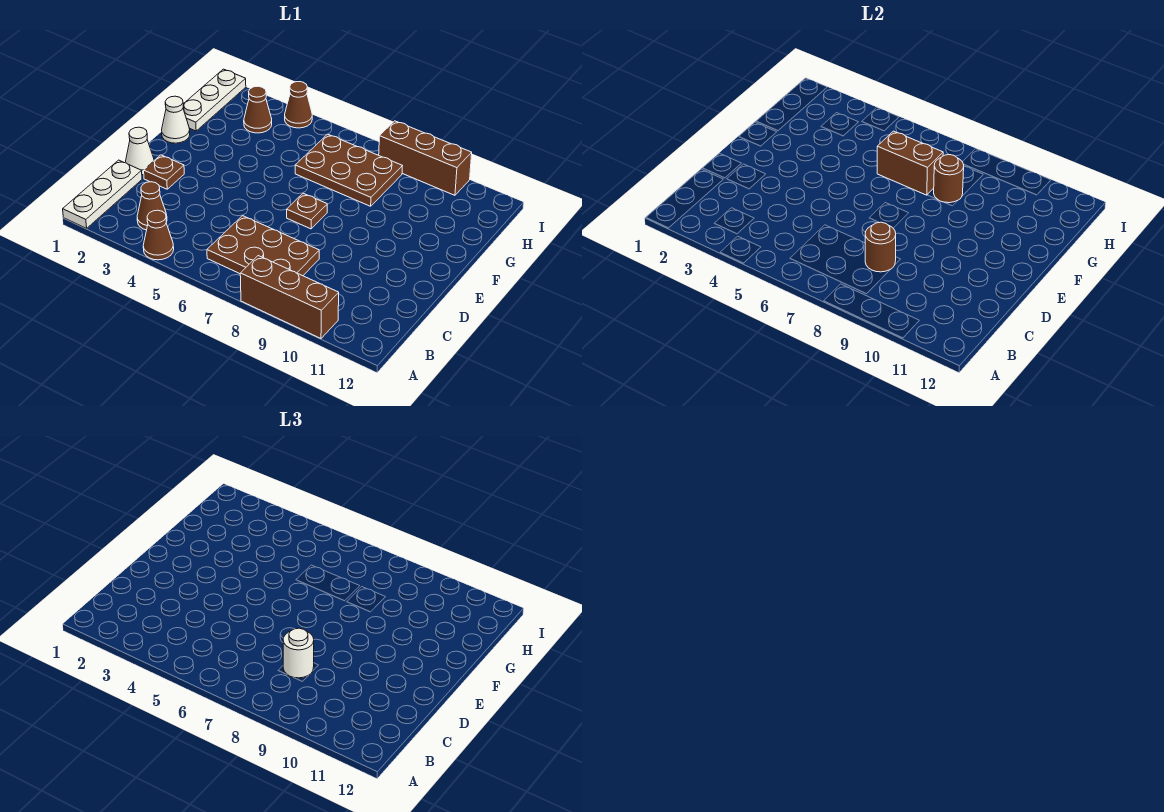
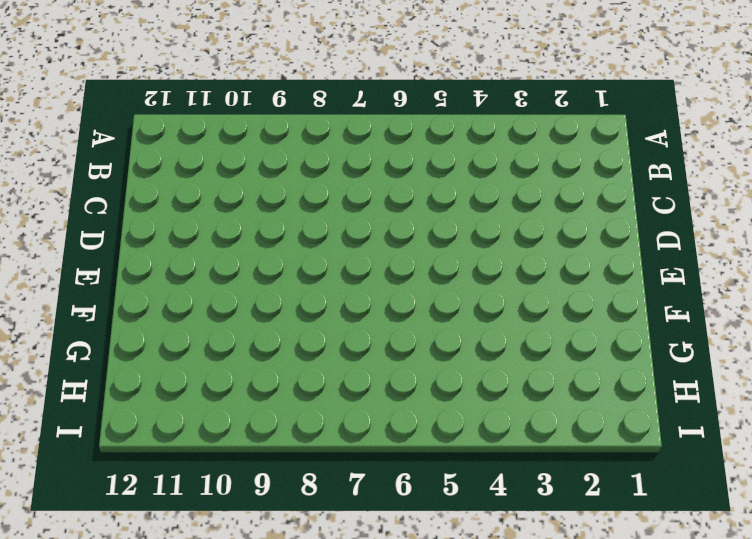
none -> white plate A1:C1 level 1
none -> brown cone A4 level 1
none -> brown brick A8:A10 level 1

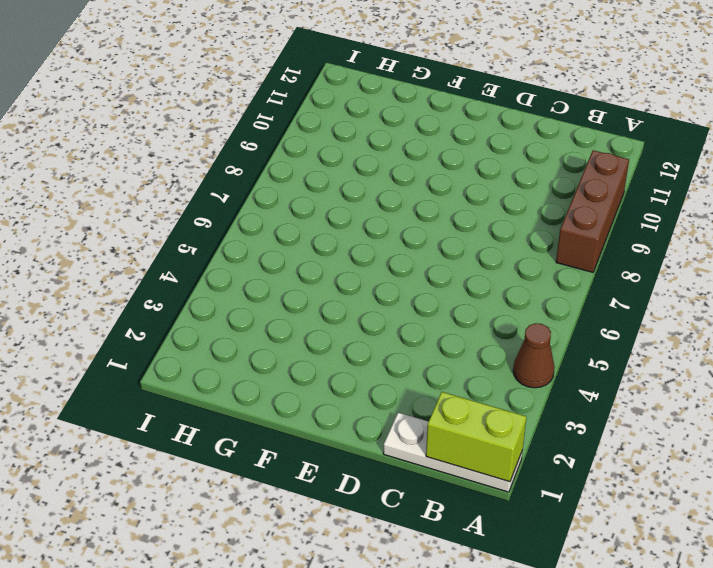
lime brick A1:B1 level 2 -> none
none -> brown cone B3 level 1
none -> brown plate B6:C8 level 1
none -> white cone D1 level 1

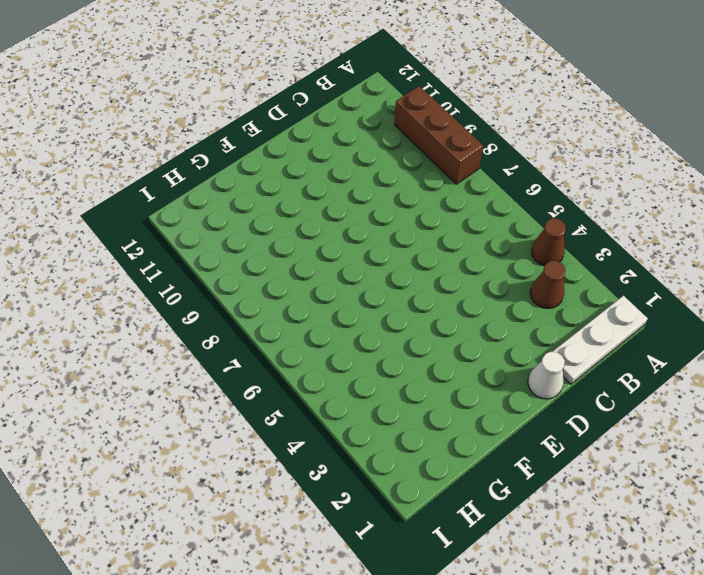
none -> brown plate B6:C8 level 1
none -> brown plate D2 level 1
none -> brown plate E7 level 1

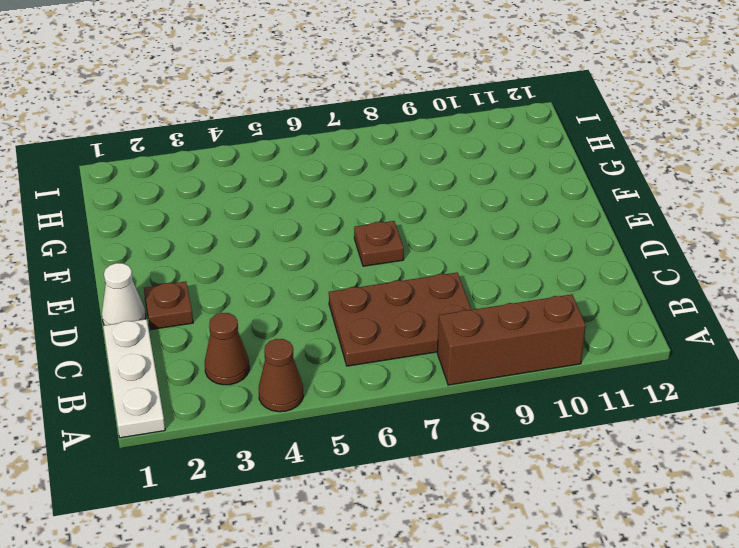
none -> white cone F1 level 1
none -> white plate G1:I1 level 1
none -> brown plate G6:H8 level 1

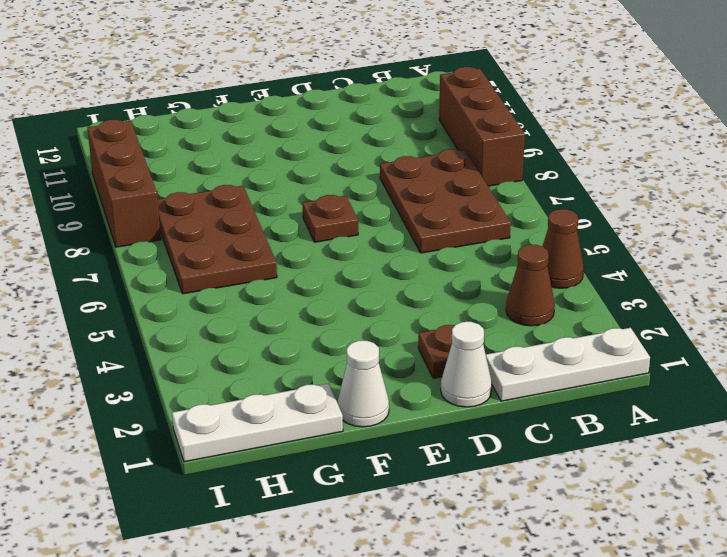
none -> brown cone H3 level 1
none -> brown cone I4 level 1
none -> brown round brick C8 level 2

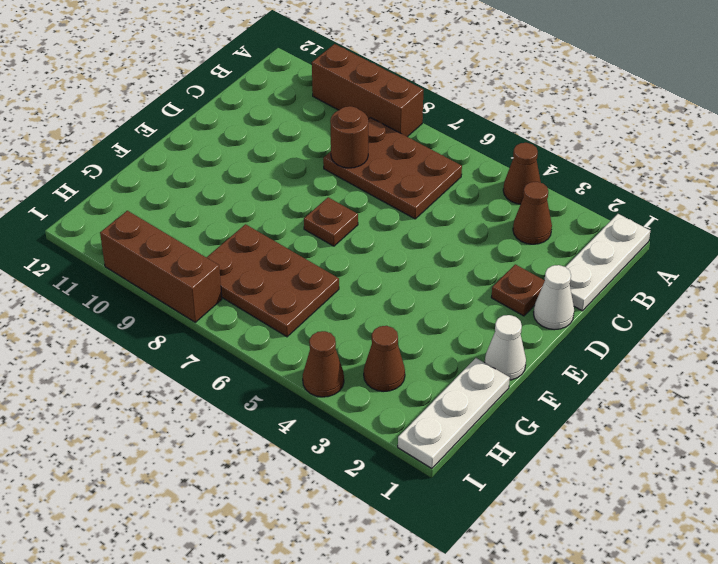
none -> brown brick G6:G7 level 2
none -> brown round brick G8 level 2
none -> white round brick C8 level 3

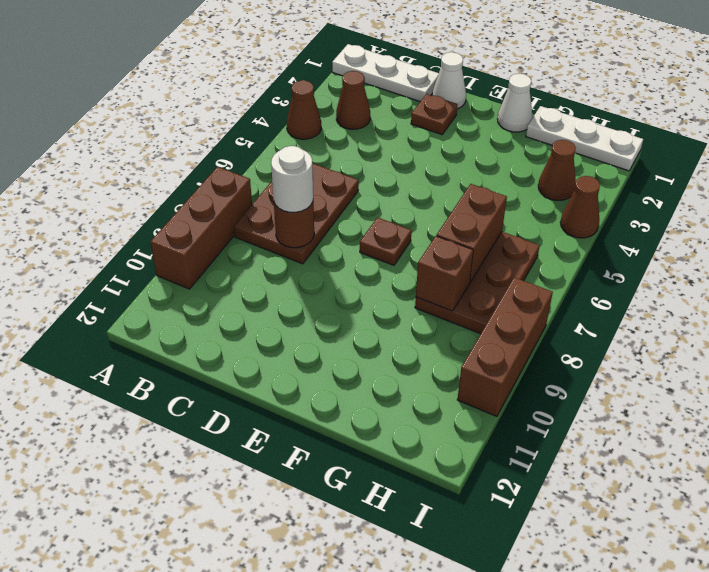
brown brick G8 level 2 -> brown round brick G8 level 2

